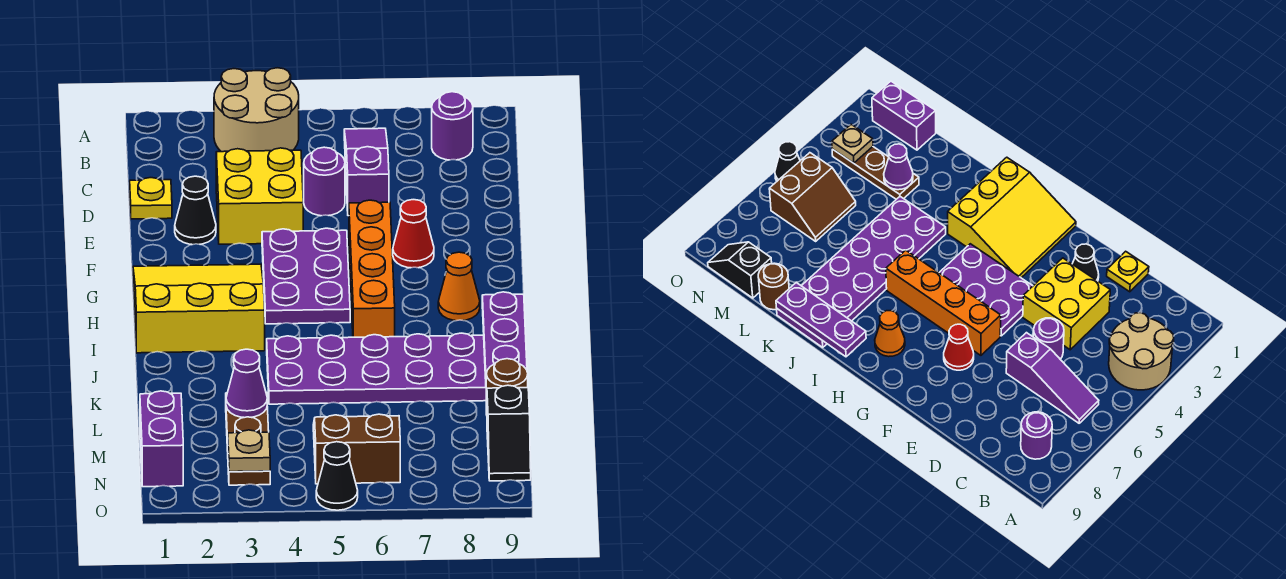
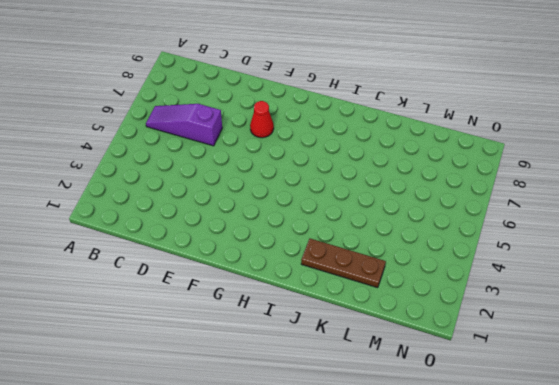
brown plate J2:L2 level 1 -> brown plate L3:N3 level 1
none -> tan round brick A3:B4 level 1
none -> purple round brick B8 level 1
none -> yellow plate D1 level 1

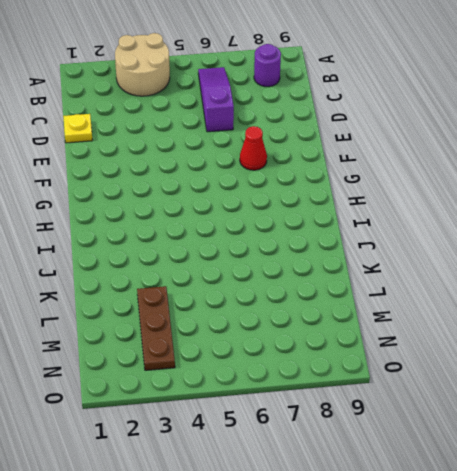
none -> yellow brick D3:E4 level 1
none -> purple round brick D5 level 1
none -> black cone E2 level 1

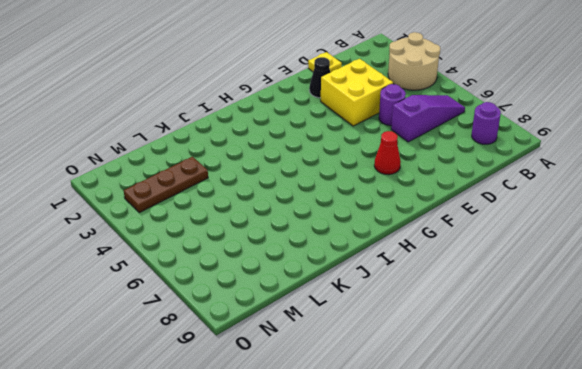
none -> purple plate F4:H5 level 1
none -> orange brick F6:I6 level 1
none -> yellow slope G1:I3 level 1 top I

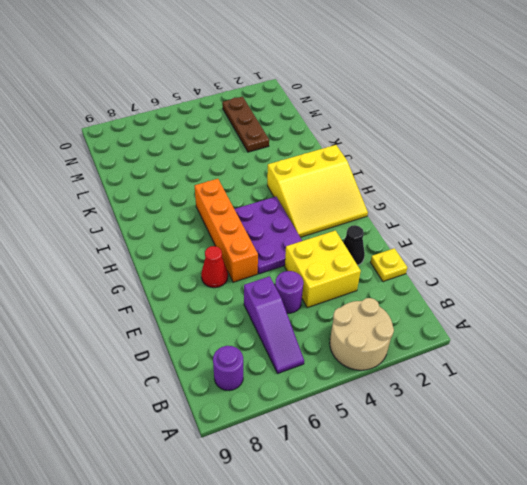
none -> orange cone H8 level 1
none -> purple plate J4:K9 level 1
none -> brown round brick L9 level 1

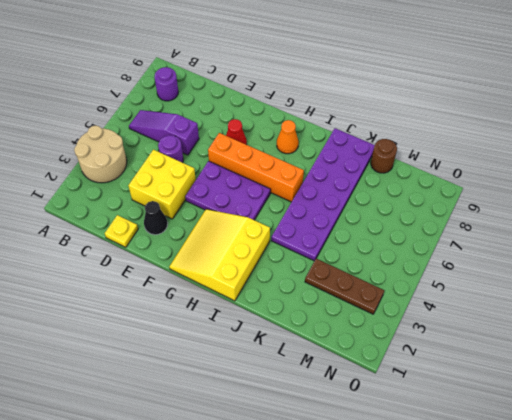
none -> purple brick M1:N1 level 1
none -> brown slope M5:N6 level 1 top N
none -> black slope M9:N9 level 1 top M

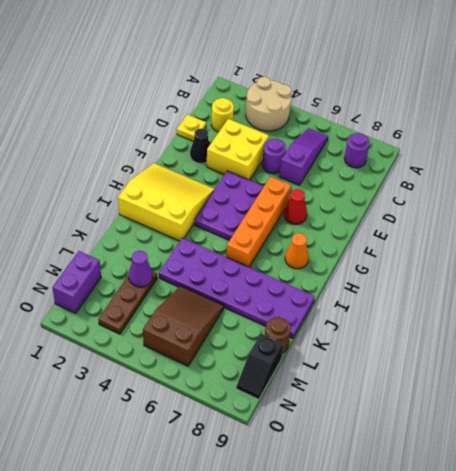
yellow round brick C2 level 1 -> none
brown slope L5:N6 level 1 top N -> brown slope M5:N6 level 1 top N
none -> black cone O5 level 1
none -> purple plate I9:K9 level 2
none -> tan plate N3 level 2

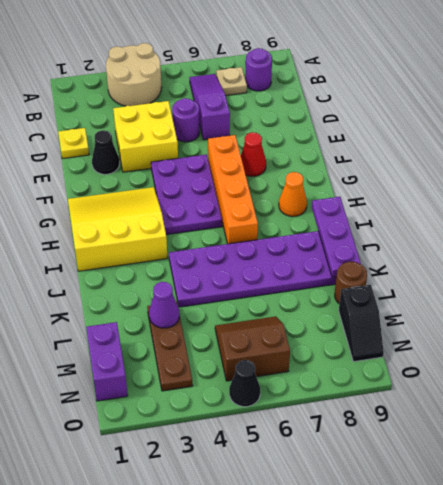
tan plate B7 level 1 -> tan plate N3 level 2

